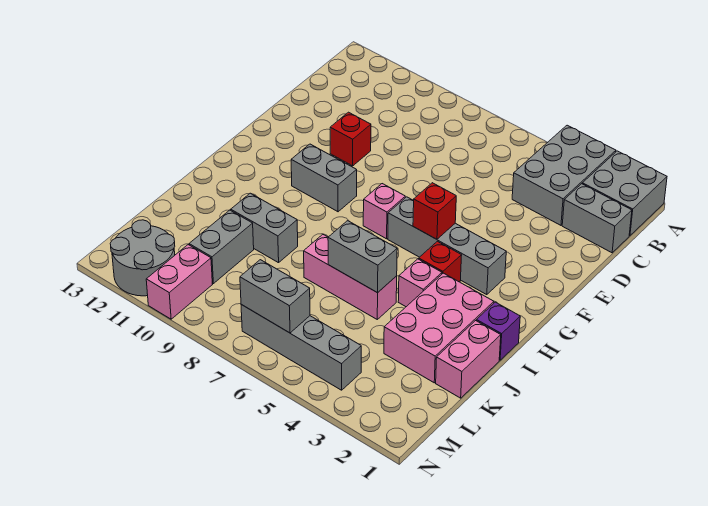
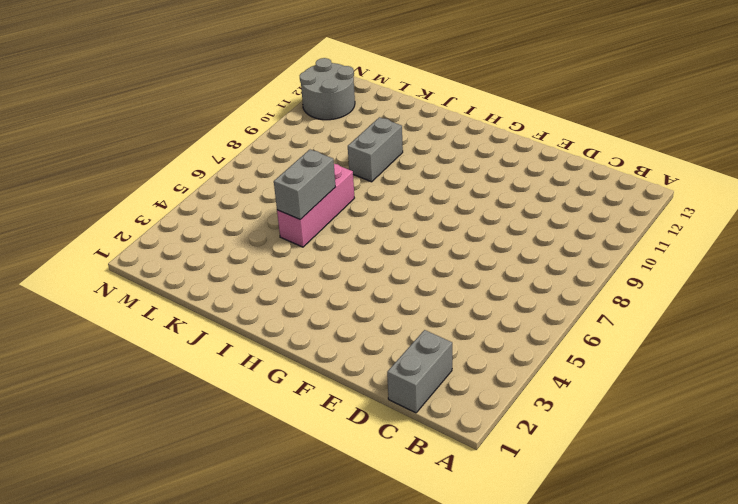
none -> grey brick A1:B2 level 1
none -> grey brick A3:C4 level 1
none -> red brick E10 level 1

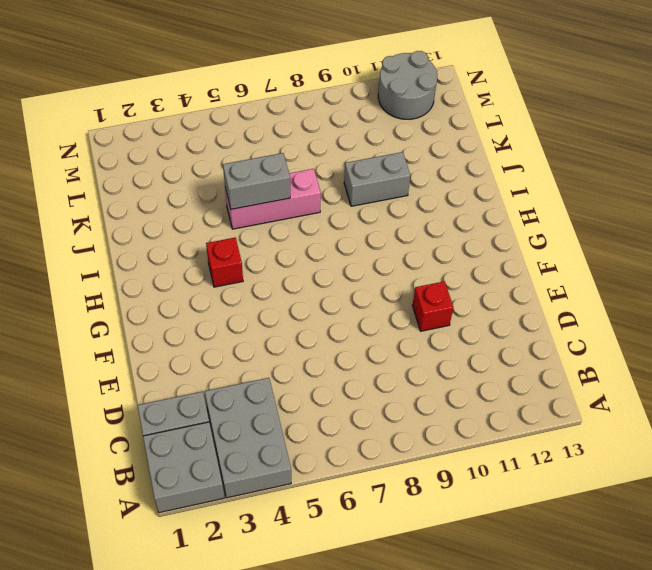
none -> grey brick G3:G6 level 1
none -> pink brick G7 level 1
none -> grey brick G9:G10 level 1

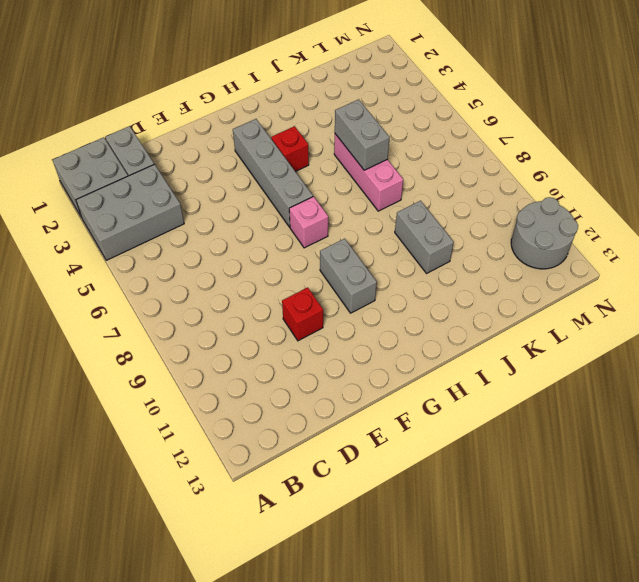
none -> purple brick I1 level 1
none -> pink brick I2:K3 level 1
none -> pink brick I4 level 1

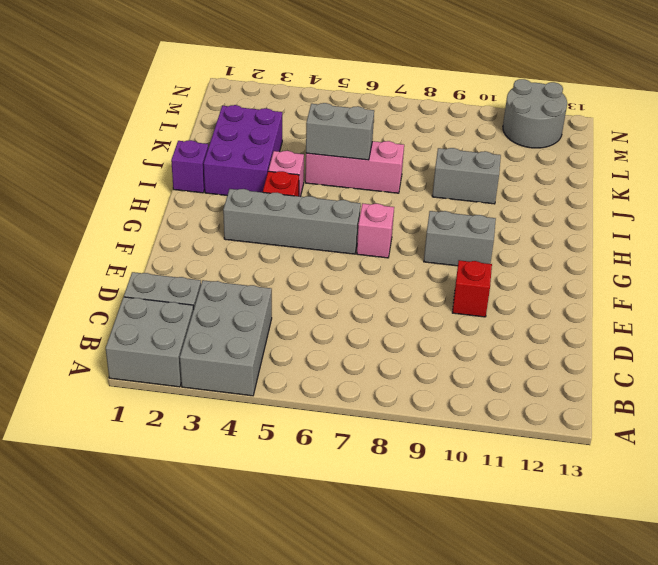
purple brick I2:K3 level 1 -> pink brick I2:K3 level 1
none -> pink brick J1:K1 level 1
none -> grey brick K10:L10 level 1
none -> grey brick M4:M7 level 1

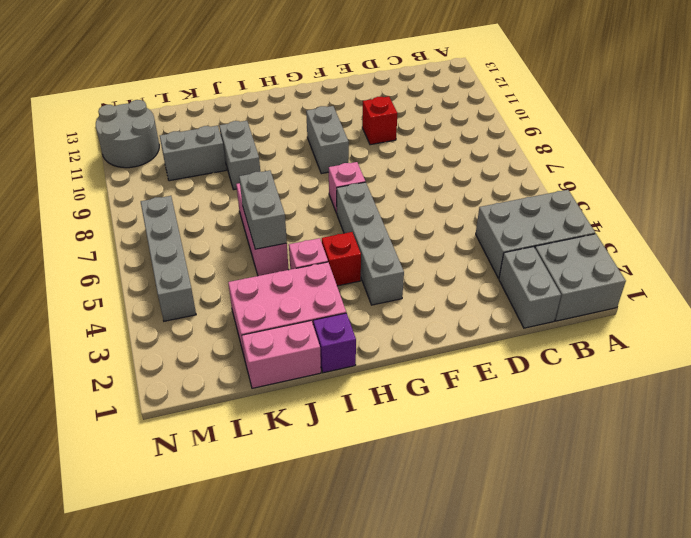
none -> pink brick M10:N10 level 1
none -> red brick G5 level 2
none -> grey brick M6:M7 level 2

